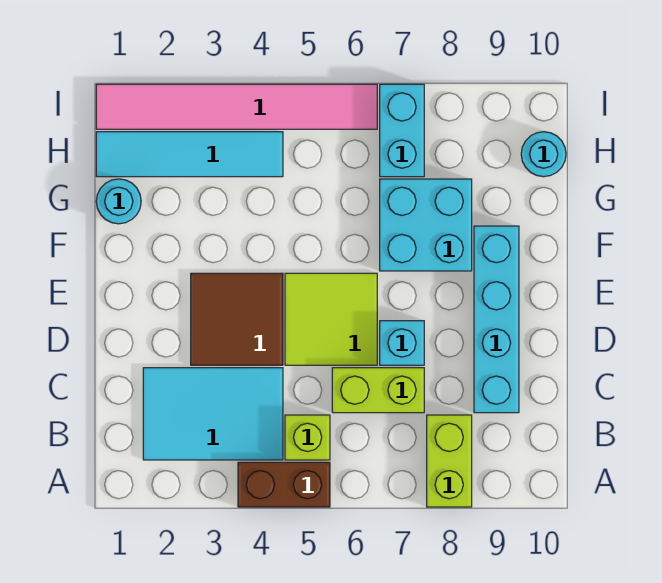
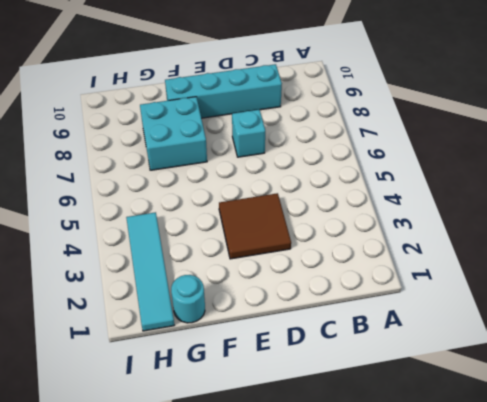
none -> brown brick A4:A5 level 1
none -> lime brick A8:B8 level 1
none -> cyan tile B2:C4 level 1

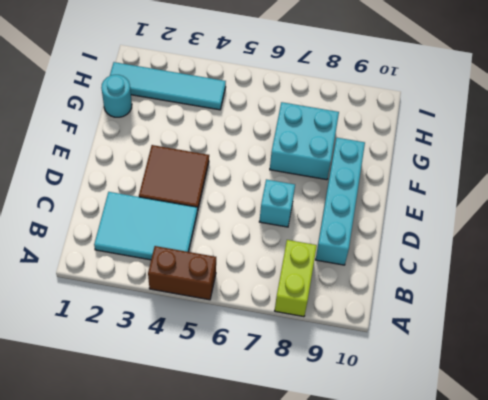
none -> lime brick B5 level 1
none -> lime brick C6:C7 level 1
none -> lime tile D5:E6 level 1

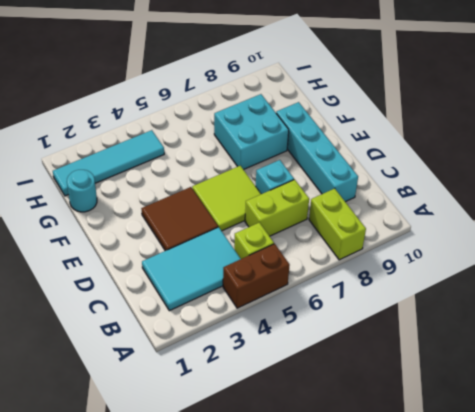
none -> cyan brick H7:I7 level 1
none -> cyan round brick H10 level 1
none -> pink tile I1:I6 level 1

